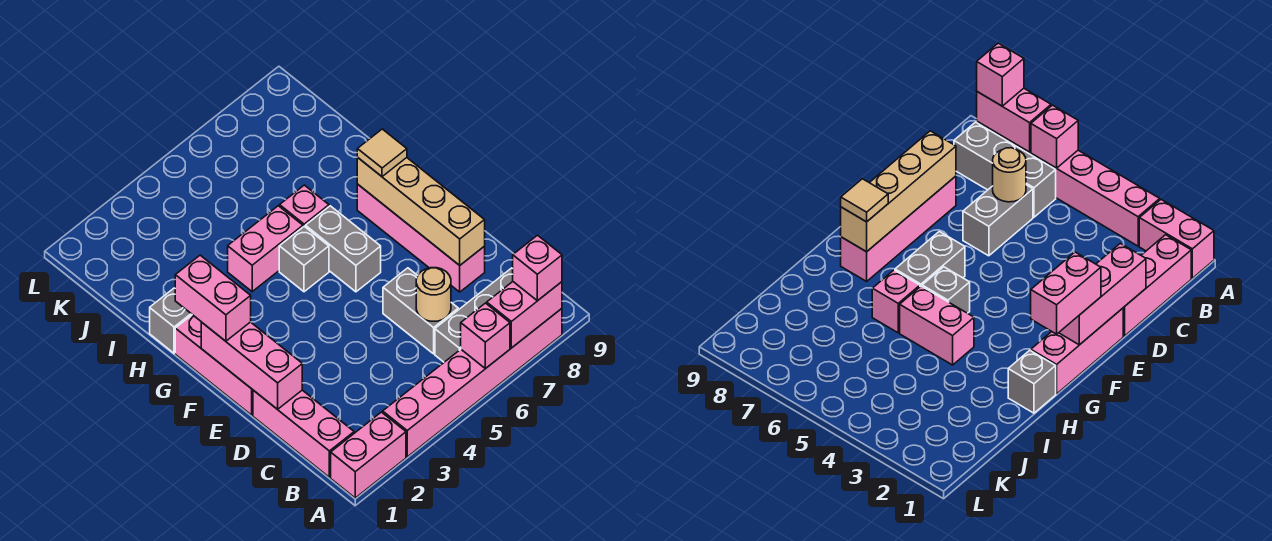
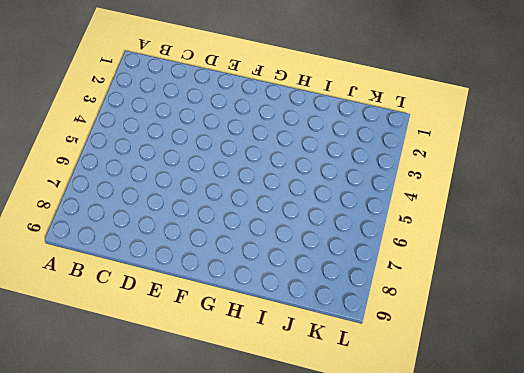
none -> pink brick A1:A2 level 1
none -> pink brick A3:A8 level 1
none -> pink brick B1:D1 level 1

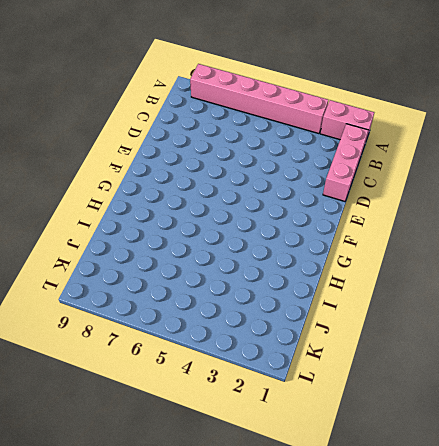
none -> grey brick B6:B8 level 1
none -> grey brick C6:D6 level 1
none -> pink brick D8:G8 level 1

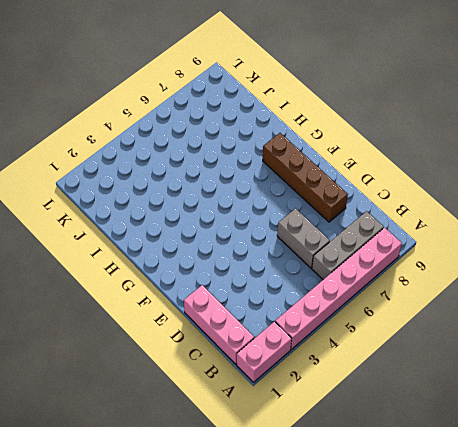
brown brick D8:G8 level 1 -> pink brick D8:G8 level 1
none -> pink brick E1:G1 level 1
none -> grey brick F6:G6 level 1
none -> grey brick G5 level 1

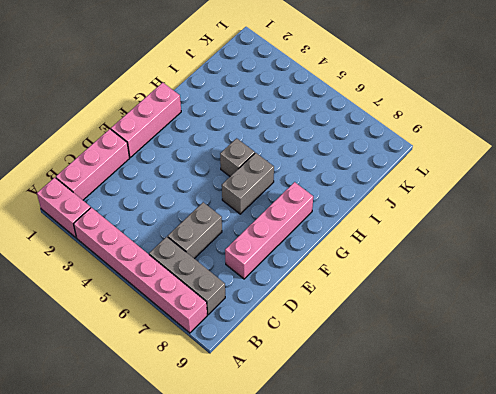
none -> grey brick H1 level 1
none -> pink brick H4:H5 level 1
none -> pink brick H6 level 1

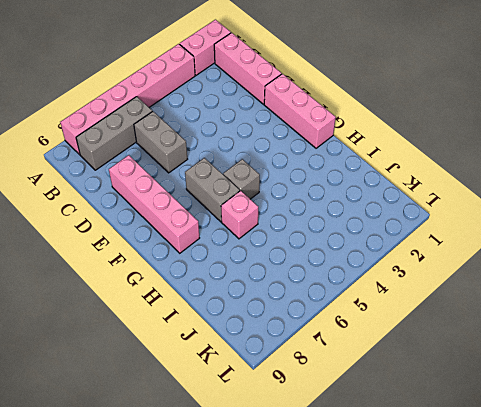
none -> grey brick H1 level 1
none -> pink brick H4:H5 level 1
none -> pink brick A6 level 2

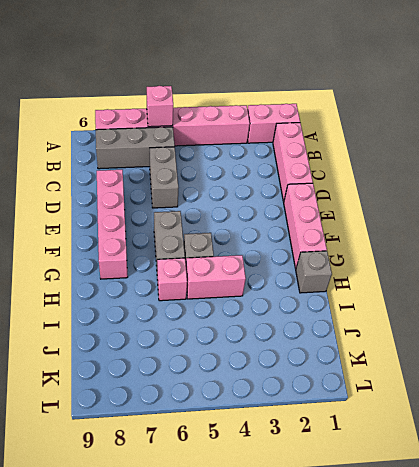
none -> pink brick A7:A8 level 2
none -> tan round brick C6 level 2
none -> pink brick D1:F1 level 2

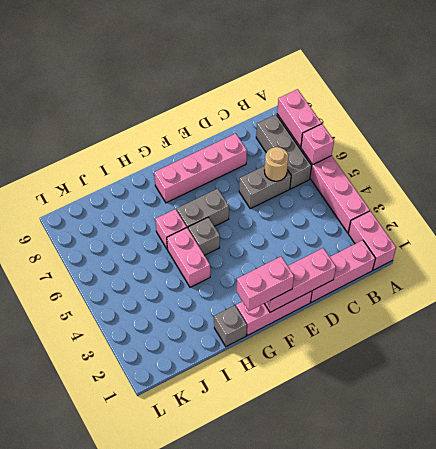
none -> tan brick D8:G8 level 2
none -> pink brick A8 level 3
none -> tan tile G8 level 3

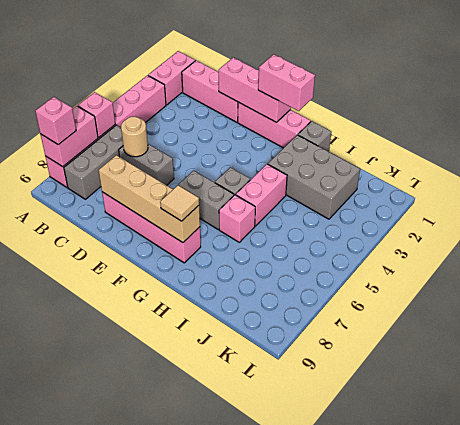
grey brick H2:J3 level 1 -> none

